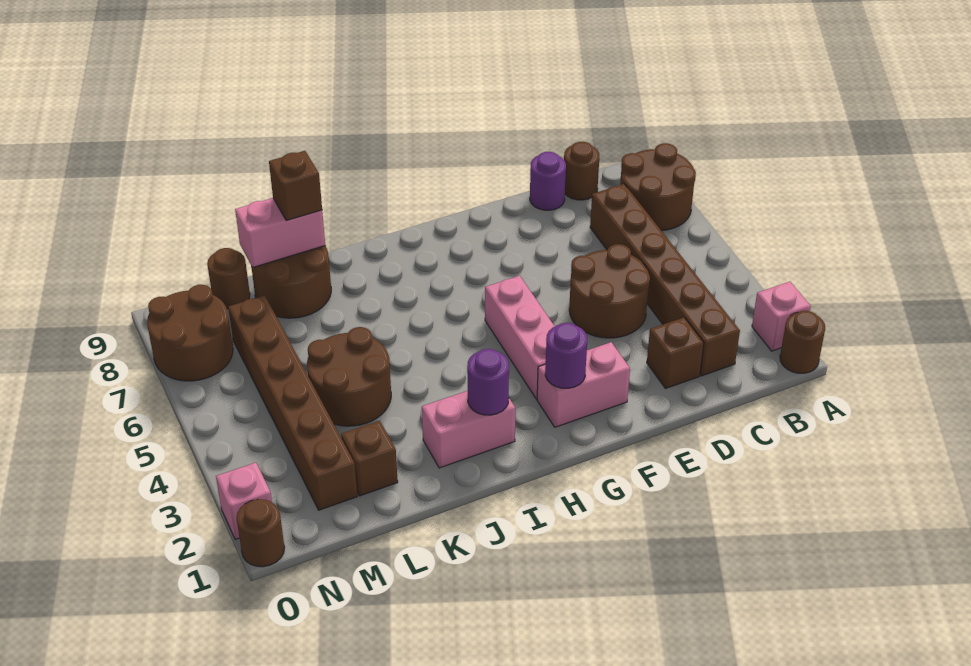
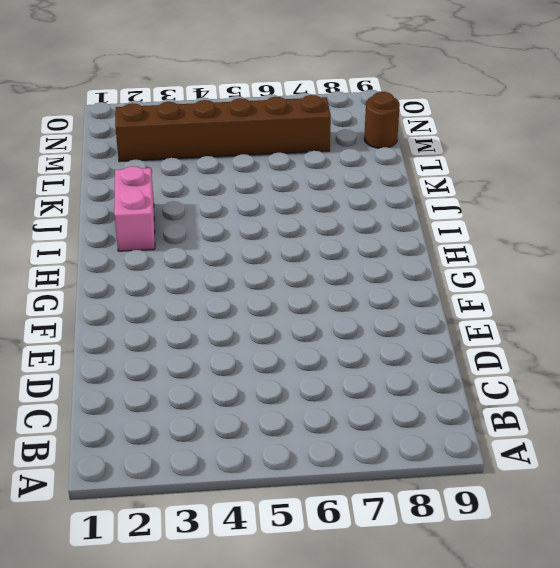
none -> brown round brick A1 level 1
none -> pink brick A2 level 1
none -> brown round brick A7:B8 level 1

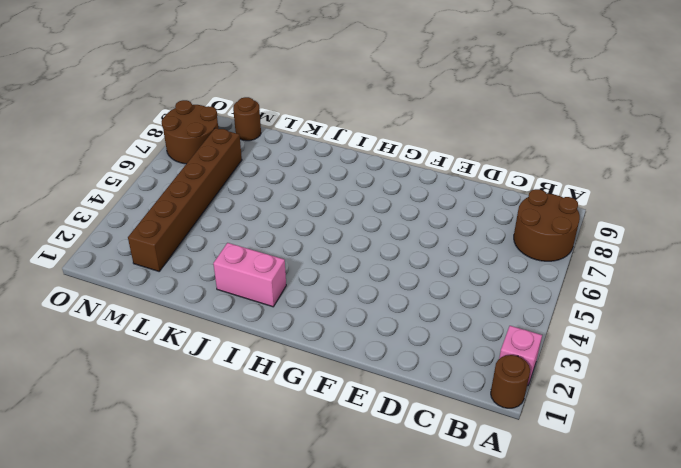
none -> brown brick C2:C7 level 1
none -> brown round brick C9 level 1
none -> brown brick D2 level 1

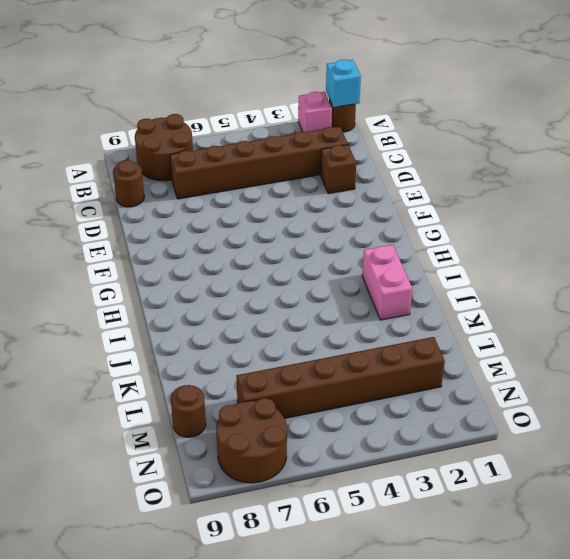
cyan brick A1 level 2 -> none
none -> brown round brick D4:E5 level 1
none -> purple round brick D9 level 1
none -> pink brick F2:G2 level 1

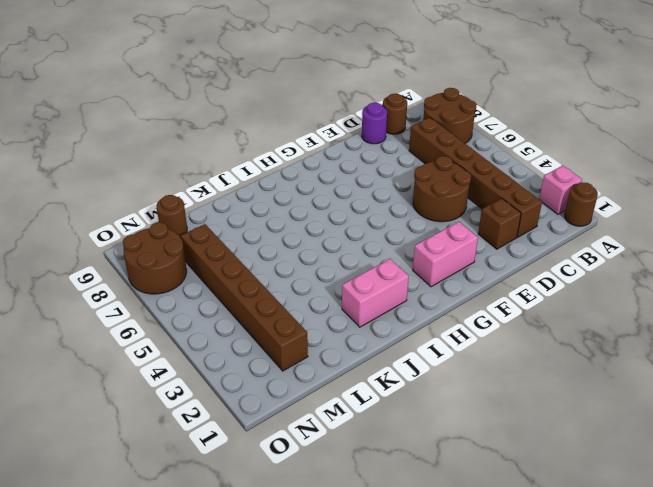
none -> pink brick G3:G5 level 1
none -> brown round brick K4:L5 level 1
none -> brown round brick K8:L9 level 1

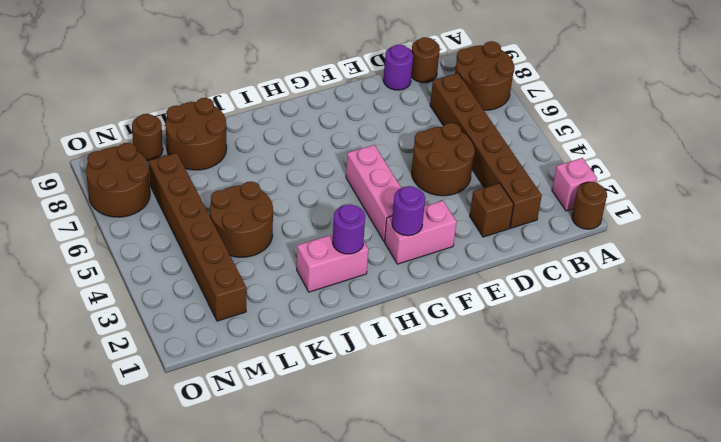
none -> brown brick L2 level 1
none -> brown round brick O1 level 1
none -> pink brick O2 level 1

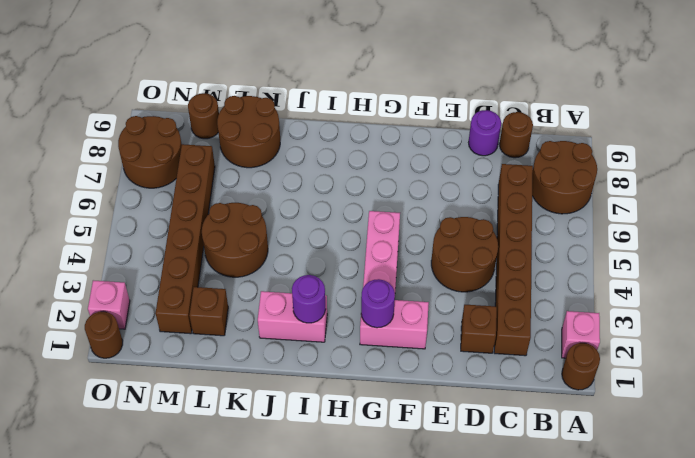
none -> pink brick K9:L9 level 2
none -> brown brick K9 level 3

